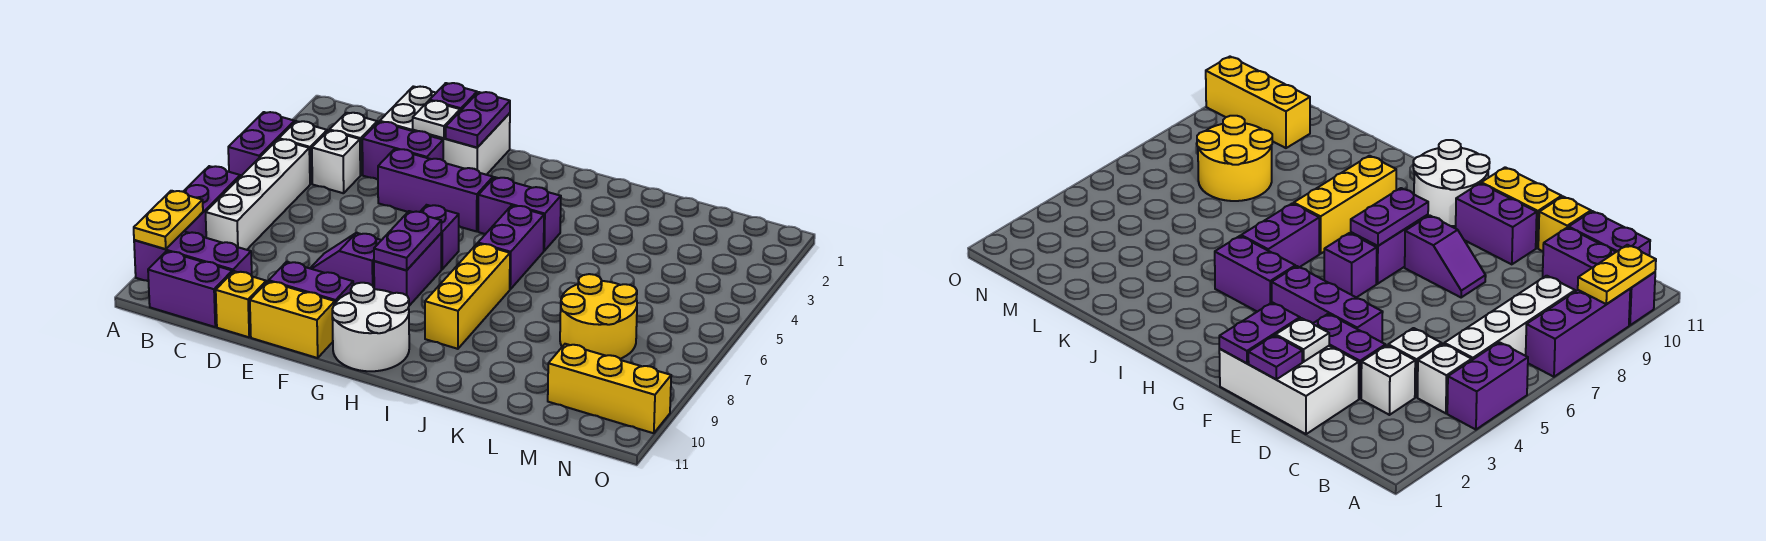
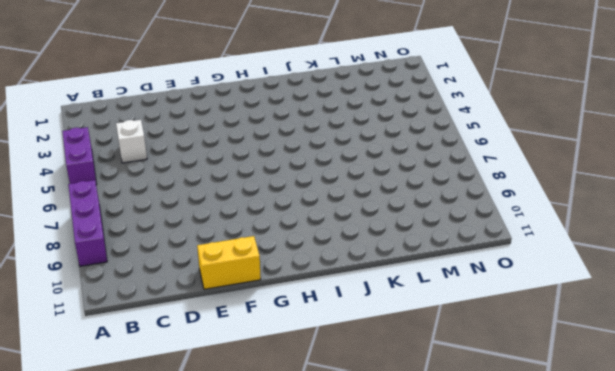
none -> purple brick A10:C10 level 1
none -> white brick B4 level 1
none -> white brick B5:B8 level 1

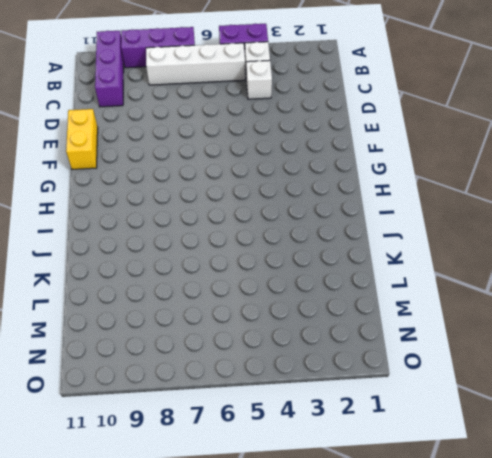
none -> purple brick B11:C11 level 1
none -> white brick C3 level 1
none -> white brick D1:F2 level 1

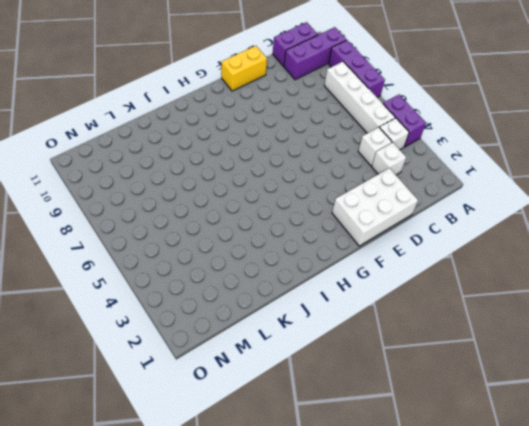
none -> purple brick D3:E3 level 1
none -> yellow brick D11 level 1
none -> purple brick E4:G4 level 1

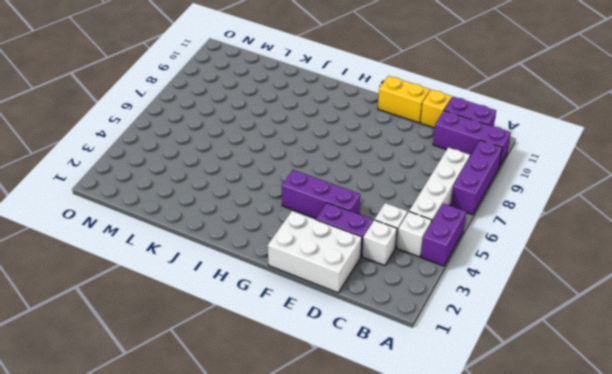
none -> purple slope E8:F8 level 1 top F
none -> purple brick E10:F10 level 1
none -> purple brick G6 level 1

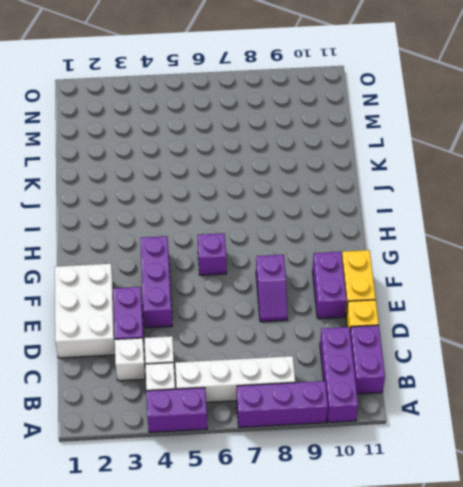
none -> purple brick G7:G8 level 1
none -> white round brick G10:H11 level 1
none -> purple brick H4:I4 level 1

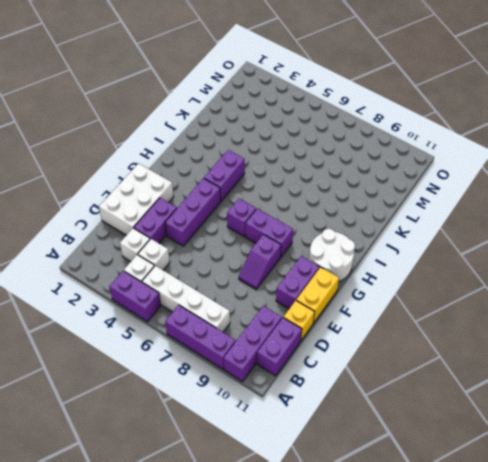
none -> purple brick I5:I6 level 1
none -> yellow brick I7:I9 level 1
none -> yellow round brick L7:M8 level 1

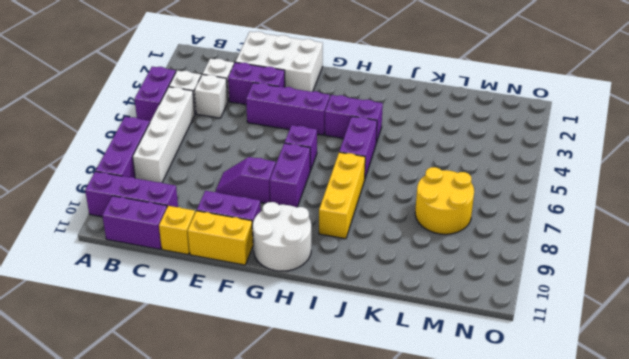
none -> yellow brick M10:O10 level 1
none -> yellow plate A9:A10 level 2
none -> purple plate E1 level 2

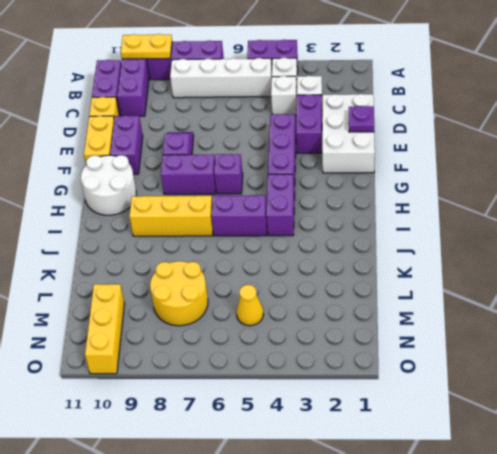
yellow cone M5 level 1 -> none
none -> white plate E2 level 2
none -> purple plate F1:F2 level 2
none -> purple plate G7:G8 level 2

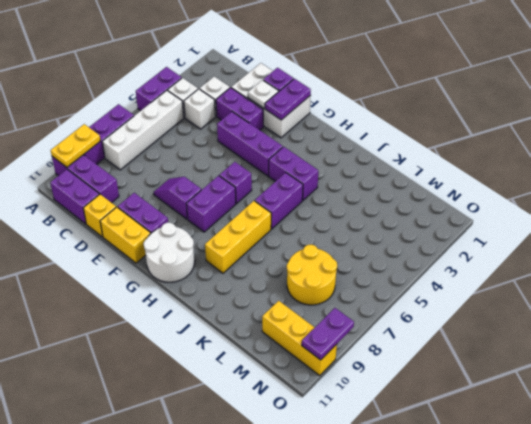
purple plate O9:O10 level 2 -> purple plate G7:G8 level 2

